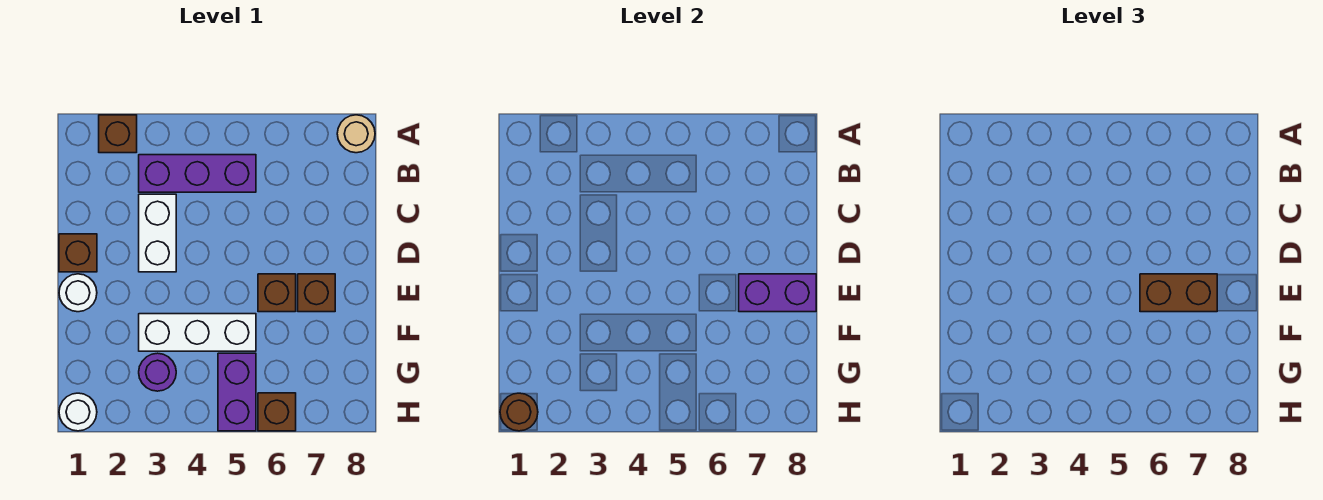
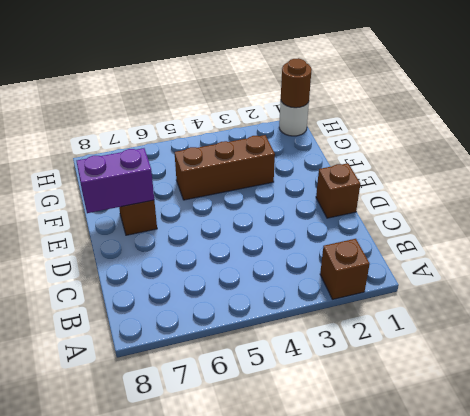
brown brick F3:F5 level 1 -> white brick F3:F5 level 1
none -> tan round brick A8 level 1
none -> purple brick B3:B5 level 1
none -> white brick C3:D3 level 1

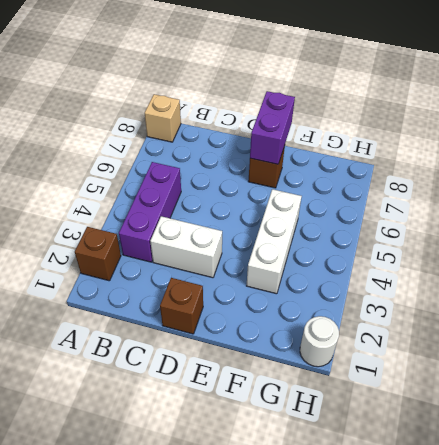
tan brick A8 level 1 -> tan round brick A8 level 1
none -> white round brick E1 level 1
none -> brown brick E6 level 1
none -> purple round brick G3 level 1

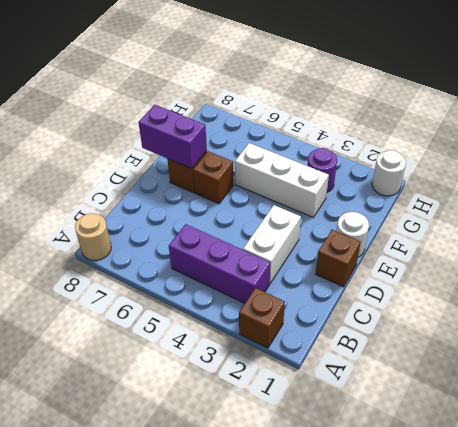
none -> purple brick G5:H5 level 1
none -> brown brick H6 level 1
none -> brown round brick H1 level 2

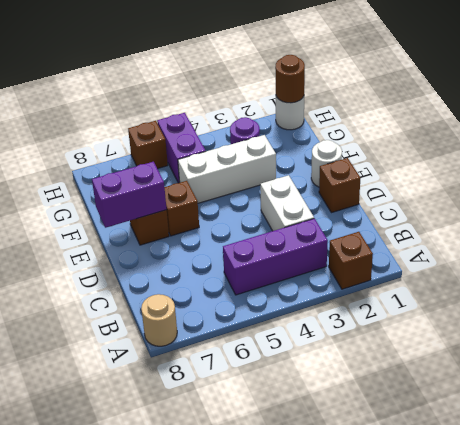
none -> brown brick E6:E7 level 3

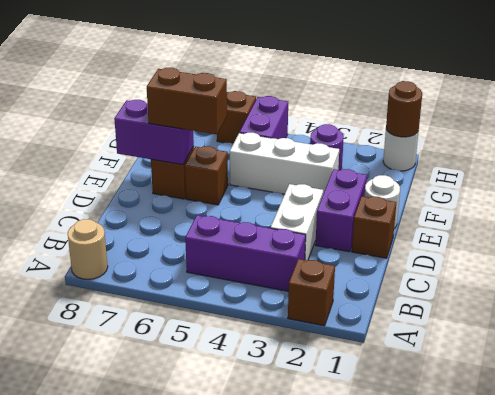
purple brick D2:E2 level 1 -> none

